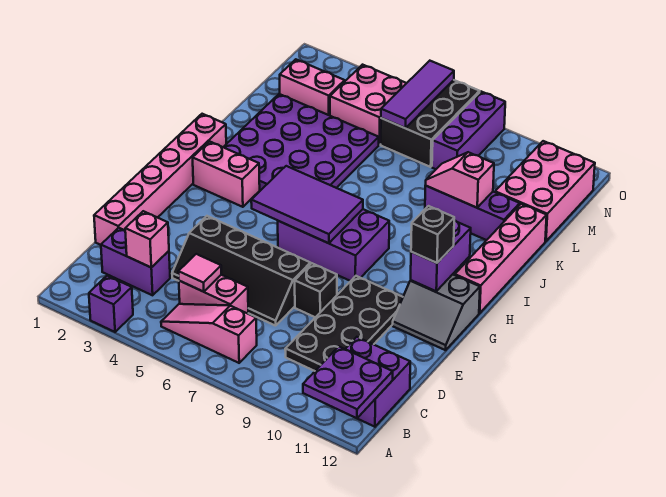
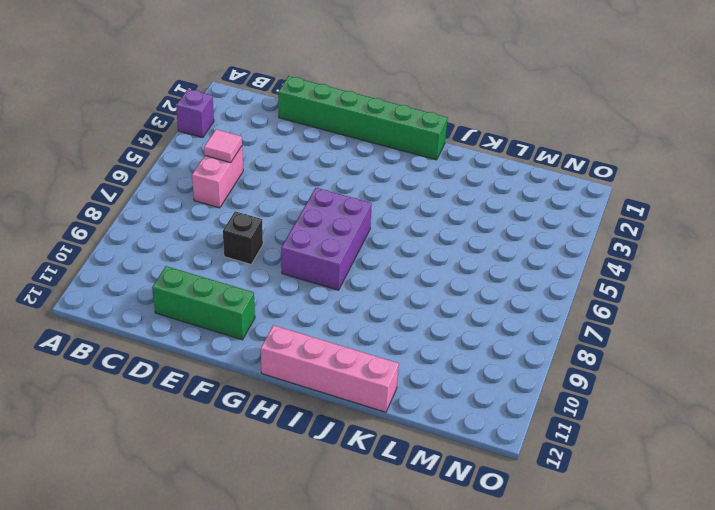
green brick D1:I1 level 1 -> pink brick D1:I1 level 1
green brick D11:F11 level 1 -> grey slope F11:G12 level 1 top G
none -> pink slope B5:B7 level 1 top 7
none -> purple brick B11:C12 level 1
none -> purple brick C2:C3 level 1

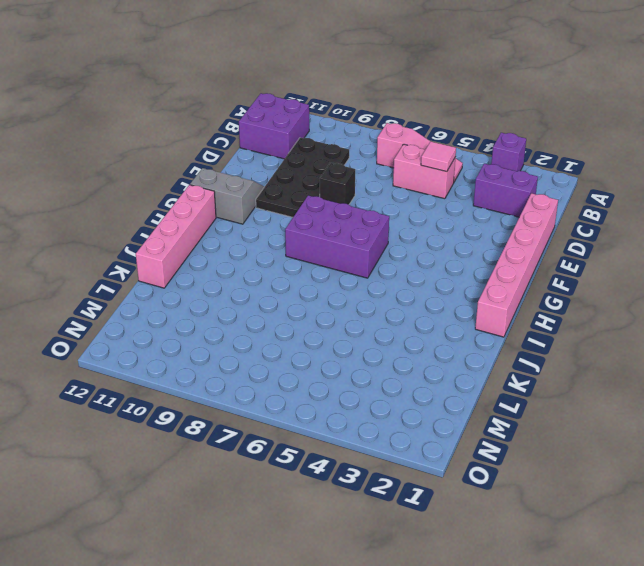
none -> black slope D4:E7 level 1 top E
none -> pink brick H2:H3 level 1
none -> purple plate I2:L5 level 1

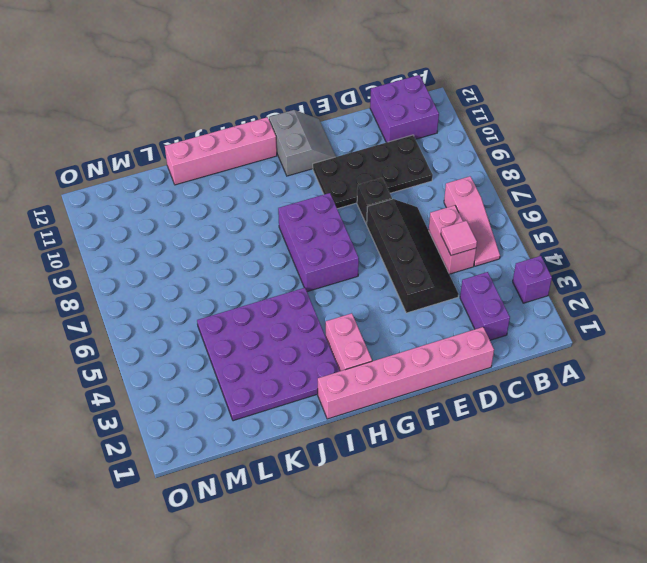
none -> purple brick K9:K11 level 1
none -> pink brick L11:N12 level 1
none -> pink brick M2:M3 level 1

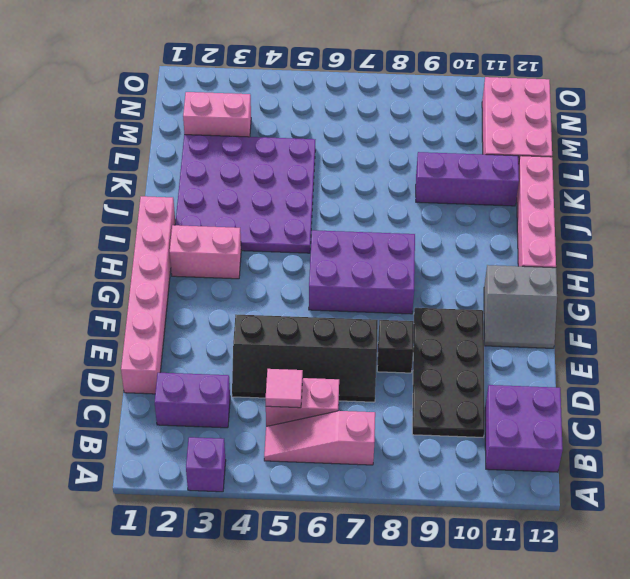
none -> pink brick M4:N5 level 1
none -> black brick M6:O7 level 1
none -> purple brick M8:O8 level 1

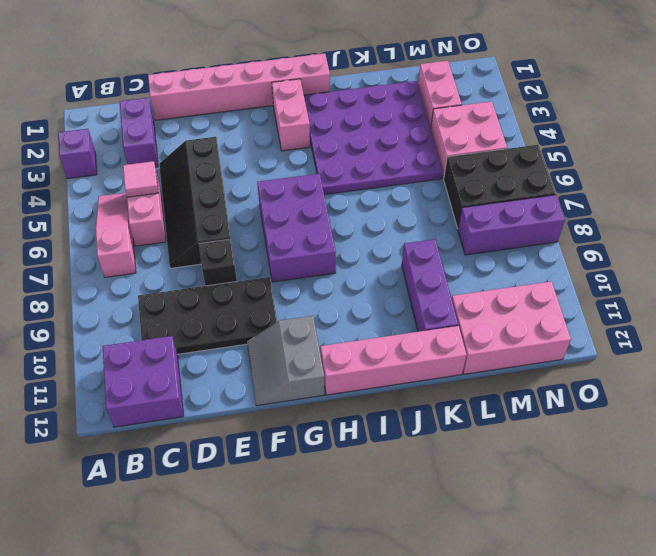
none -> purple plate A11:B12 level 2
none -> pink brick C3 level 2
none -> purple tile G5:H7 level 2

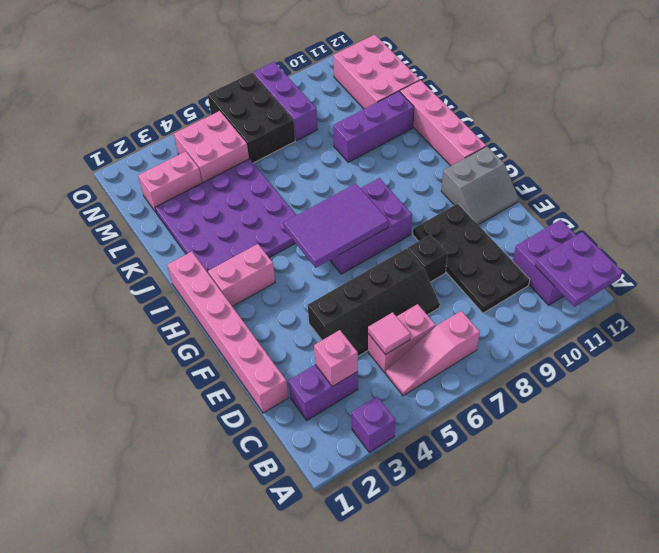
none -> purple brick G11:H11 level 2
none -> pink slope K9:K10 level 2 top 10
none -> purple tile M6:O6 level 2

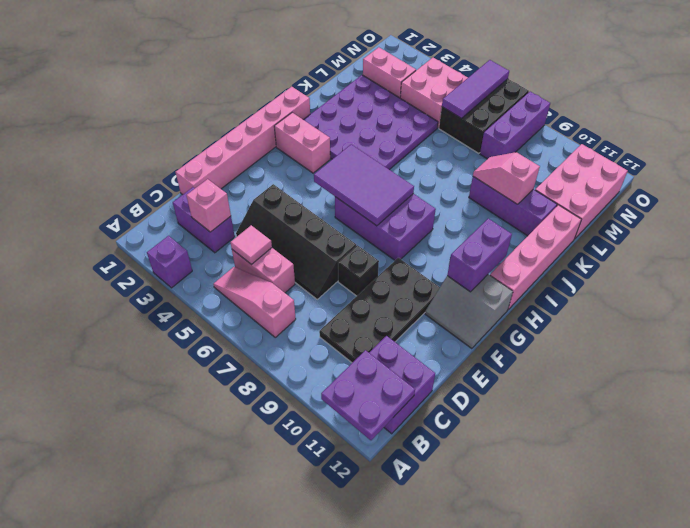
none -> black brick G11 level 3

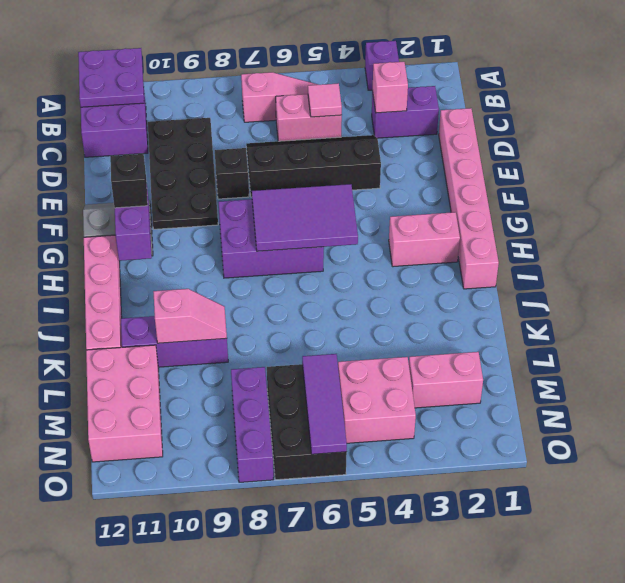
none -> purple plate I2:L5 level 1

